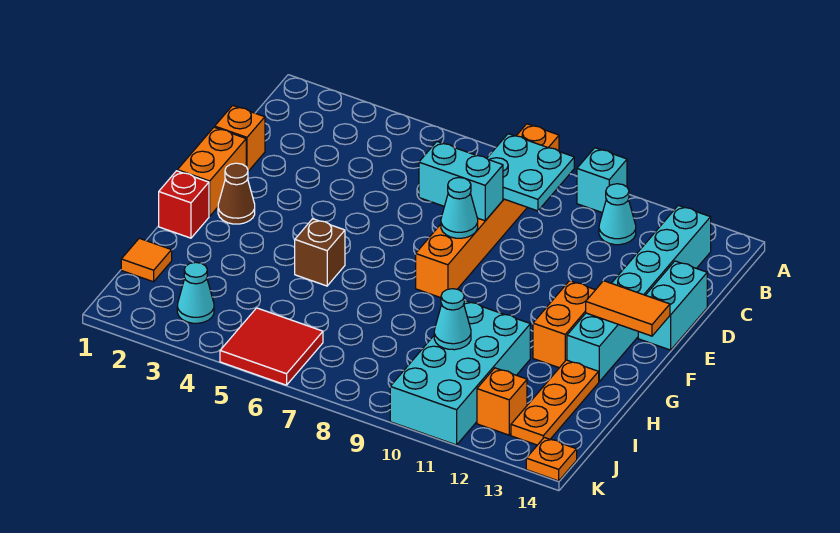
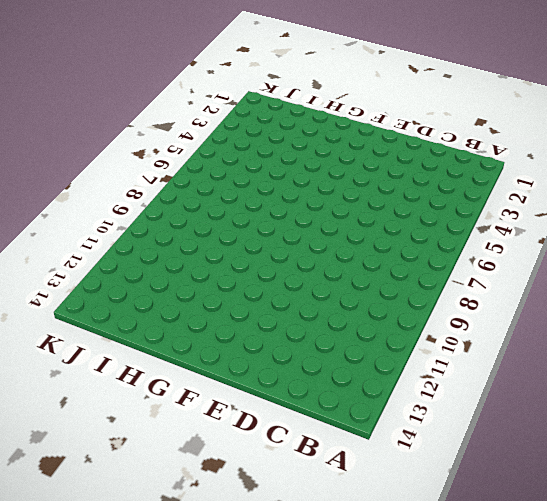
none -> orange brick A8:F8 level 1
none -> cyan brick A10 level 1
none -> cyan cone B11 level 1

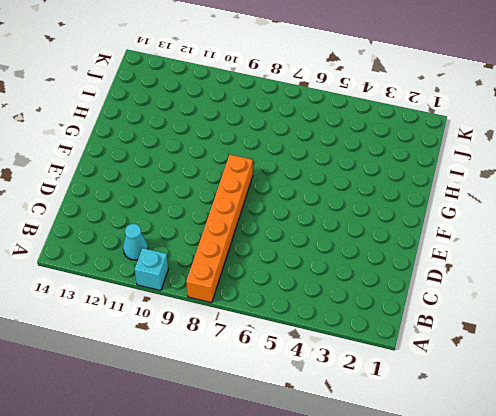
none -> cyan brick B13:G13 level 1
none -> orange brick D1 level 1
none -> cyan brick D14:E14 level 1

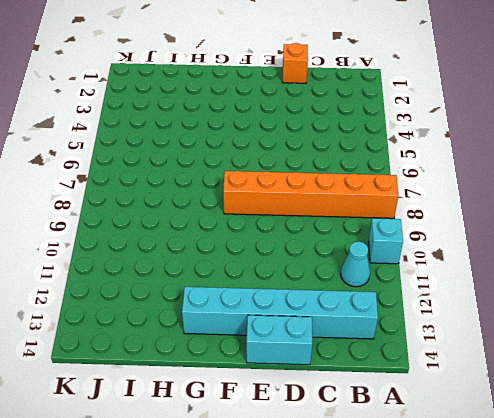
none -> orange brick E1:F1 level 1
none -> brown cone F2 level 1
none -> orange brick F12:G12 level 1

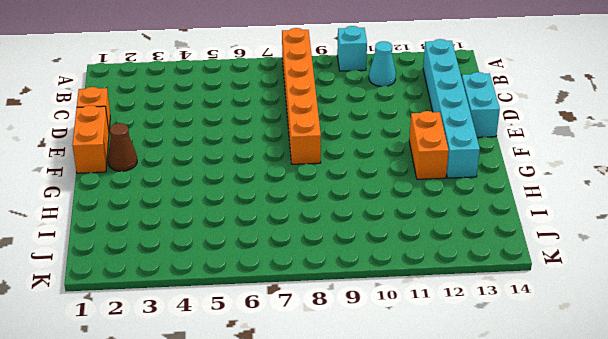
none -> red brick G1 level 1
none -> brown brick G5 level 1
none -> cyan brick H10:K11 level 1

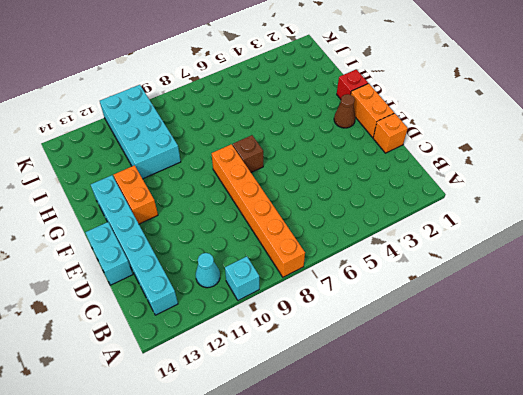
brown brick F7 level 1 -> brown brick G5 level 1
none -> orange plate H13:J13 level 1
none -> orange tile I1 level 1
none -> cyan cone J3 level 1

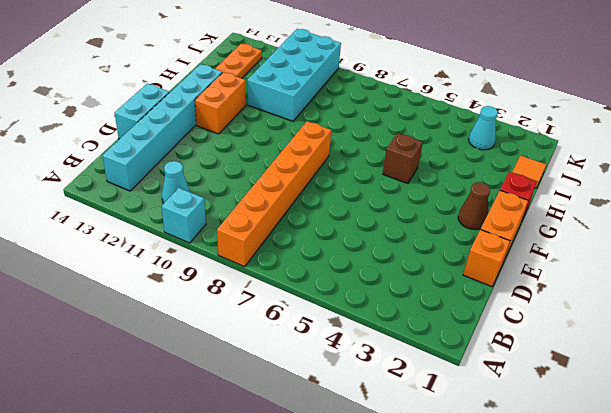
none -> red tile J5:K6 level 1
none -> orange brick J12 level 1
none -> orange plate K14 level 1

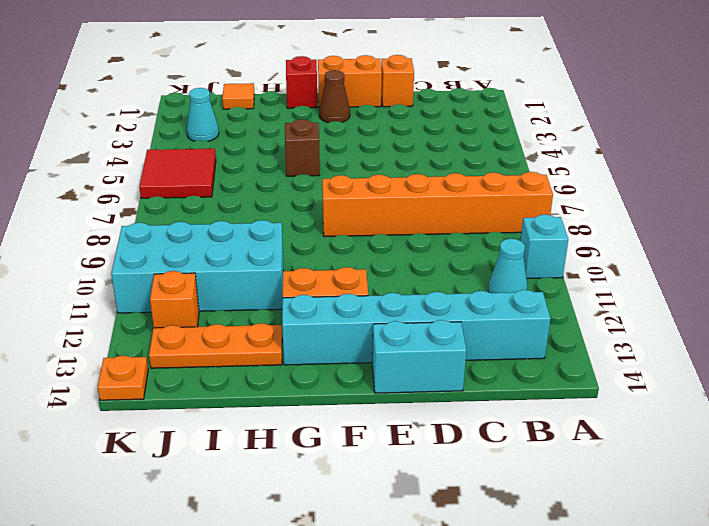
none -> cyan plate B8:C9 level 2
none -> cyan brick D7:D8 level 2
none -> cyan cone E8 level 2

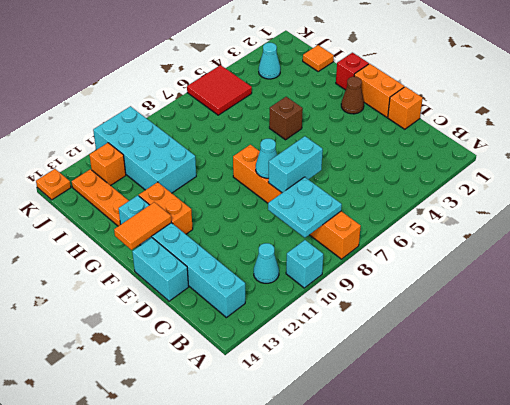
none -> cyan cone I10 level 2

